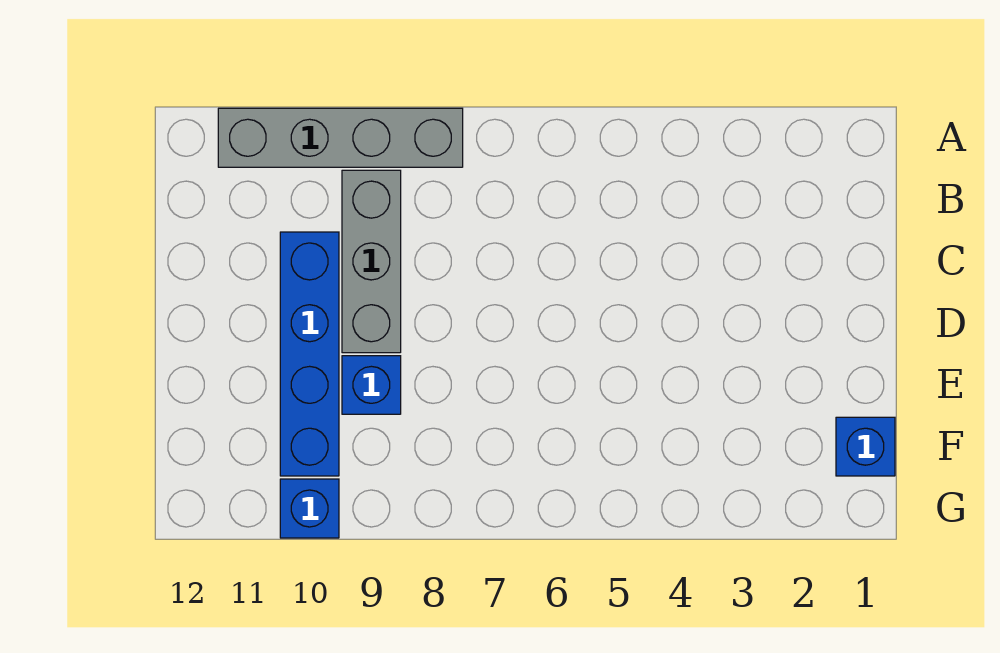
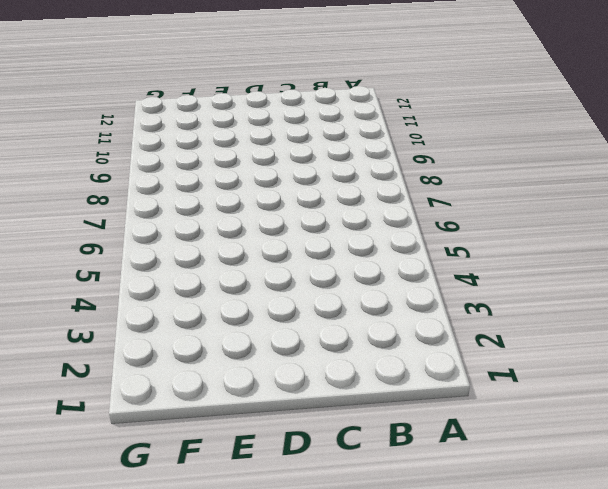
none -> grey brick A8:A11 level 1
none -> grey brick B9:D9 level 1

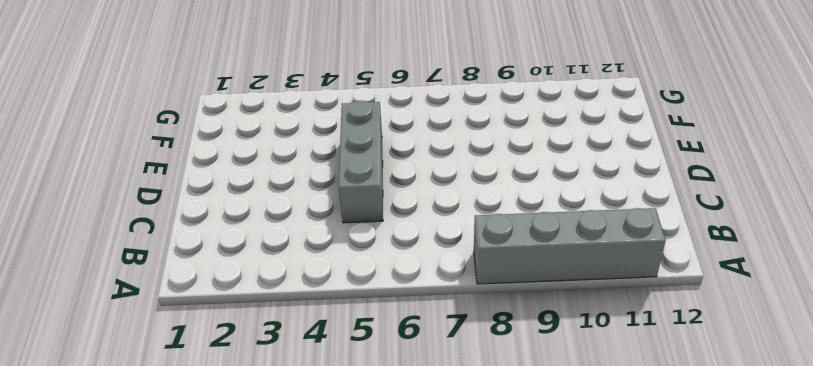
grey brick C5:E5 level 1 -> grey brick B9:D9 level 1
none -> blue brick C10:F10 level 1
none -> blue brick E9 level 1

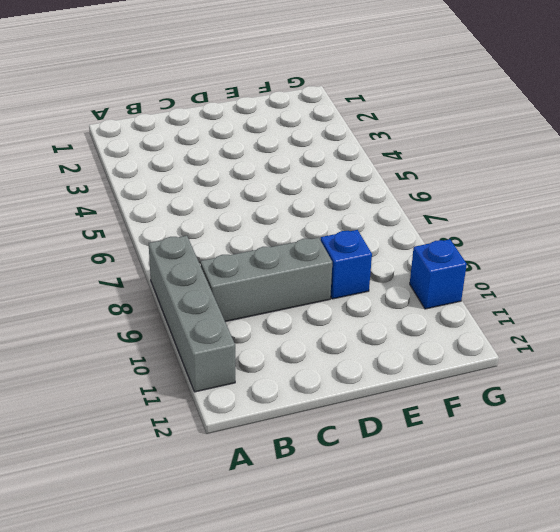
none -> blue brick C10:F10 level 1
none -> blue brick F1 level 1

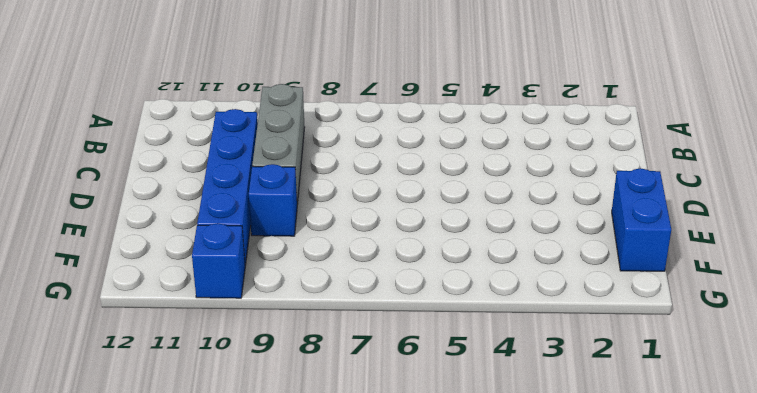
blue brick E1:F1 level 1 -> blue brick F1 level 1
none -> grey brick A8:A11 level 1

